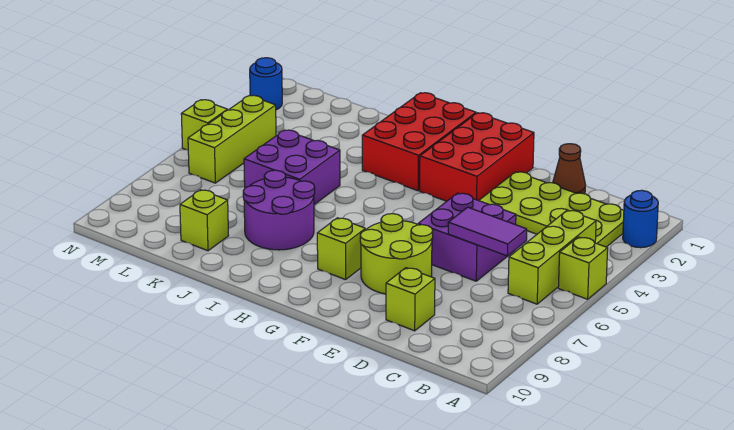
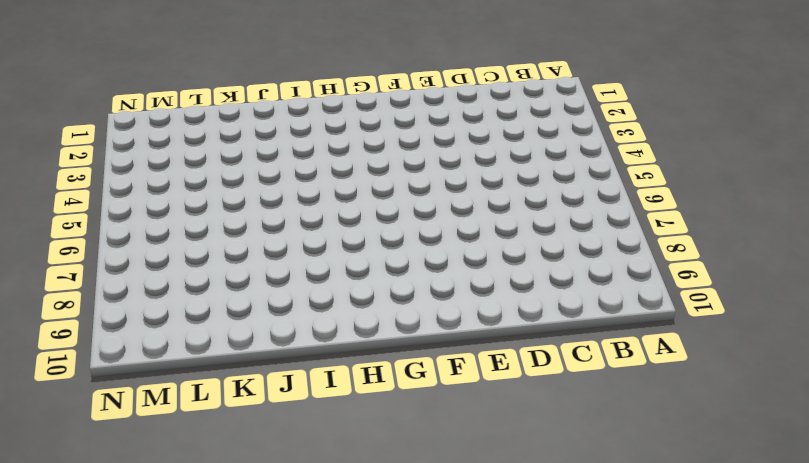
none -> blue round brick A2 level 1
none -> lime brick A5 level 1
none -> lime plate B2:E3 level 1

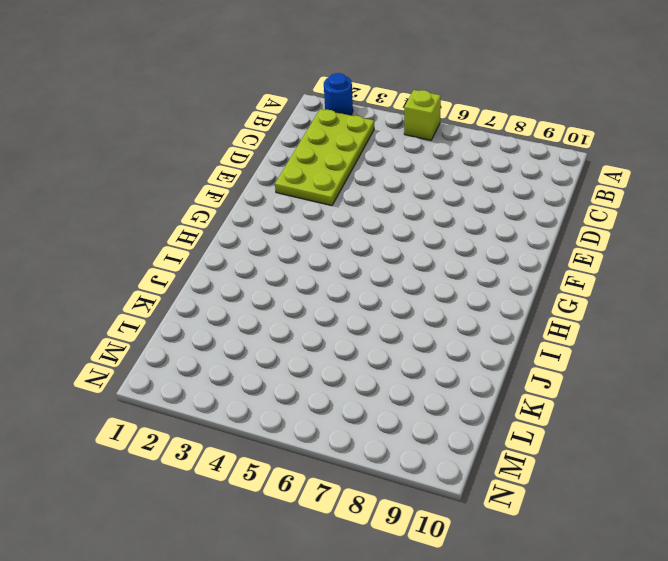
none -> lime brick B4:B6 level 1
none -> brown cone D1 level 1
none -> purple brick D5:E6 level 1

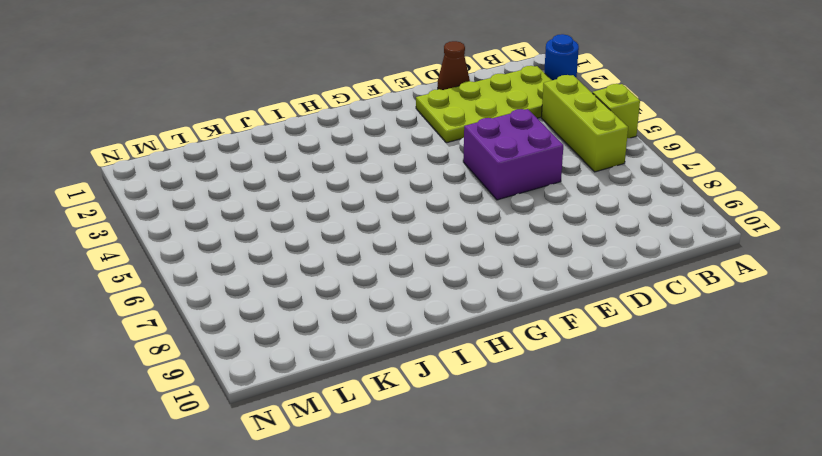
none -> lime brick D9 level 1
none -> lime round brick E7:F8 level 1
none -> red brick F1:G3 level 1

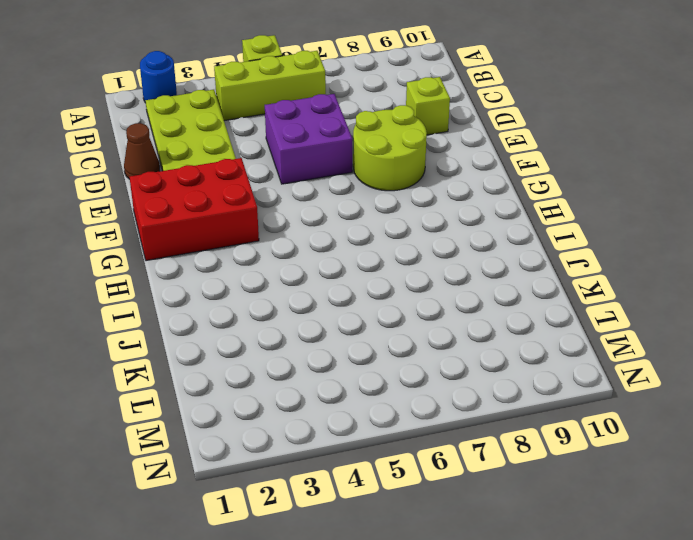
none -> lime brick G8 level 1
none -> red brick H1:I3 level 1
none -> purple round brick I7:J8 level 1

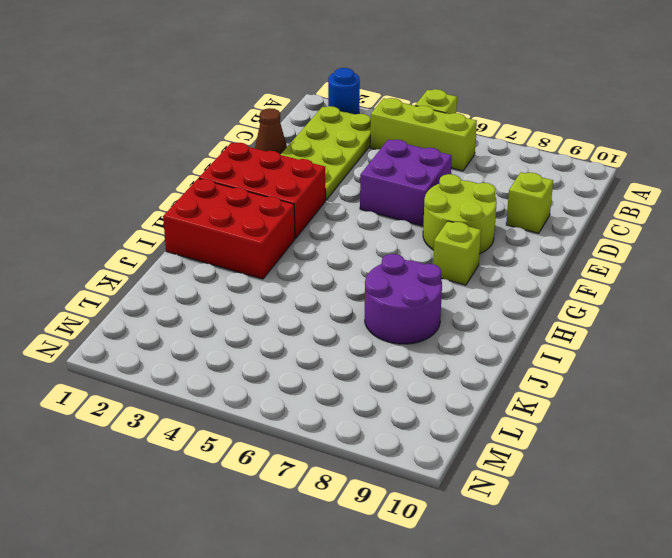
none -> purple brick J5:K6 level 1
none -> lime brick K9 level 1
none -> lime brick M4:M6 level 1

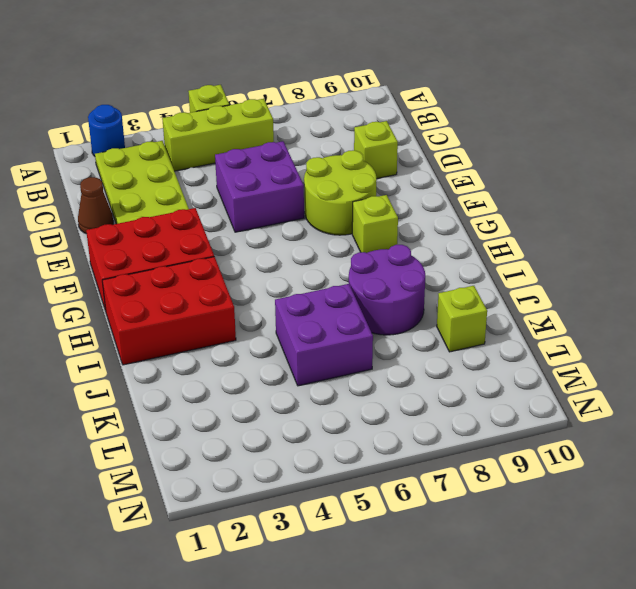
none -> lime brick M4:M6 level 1
none -> blue round brick N2 level 1
none -> lime brick N5 level 1

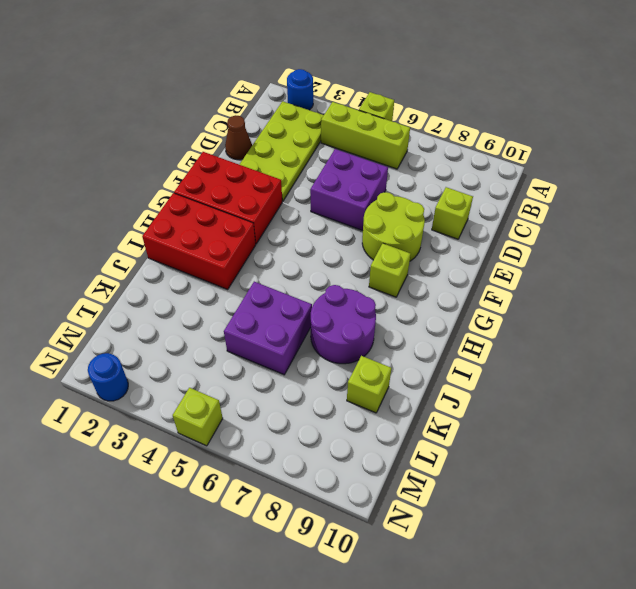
none -> lime brick M4:M6 level 1
none -> purple tile C6:D6 level 2

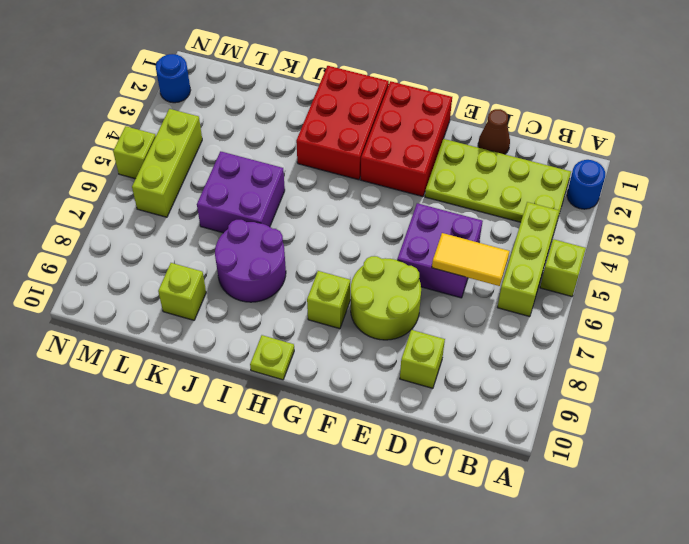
yellow tile C6:D6 level 2 -> purple tile C6:D6 level 2
lime plate H10 level 1 -> none

